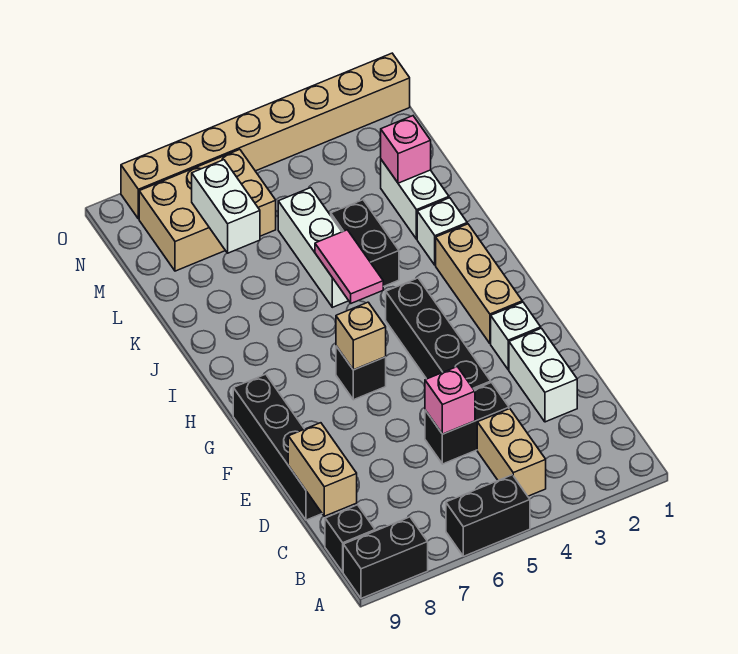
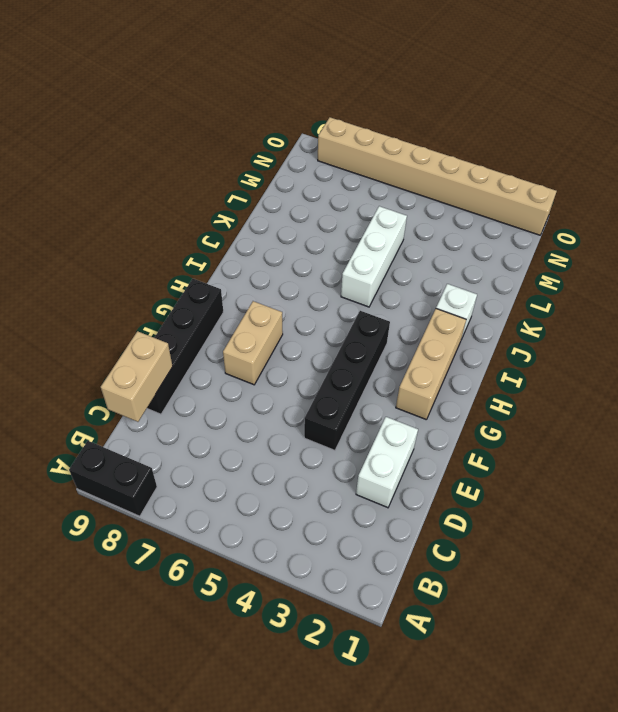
tan brick F7:G7 level 1 -> tan brick B4:C4 level 1
none -> black brick A5:A6 level 1
none -> black brick B9 level 1
none -> black brick D4:D5 level 1

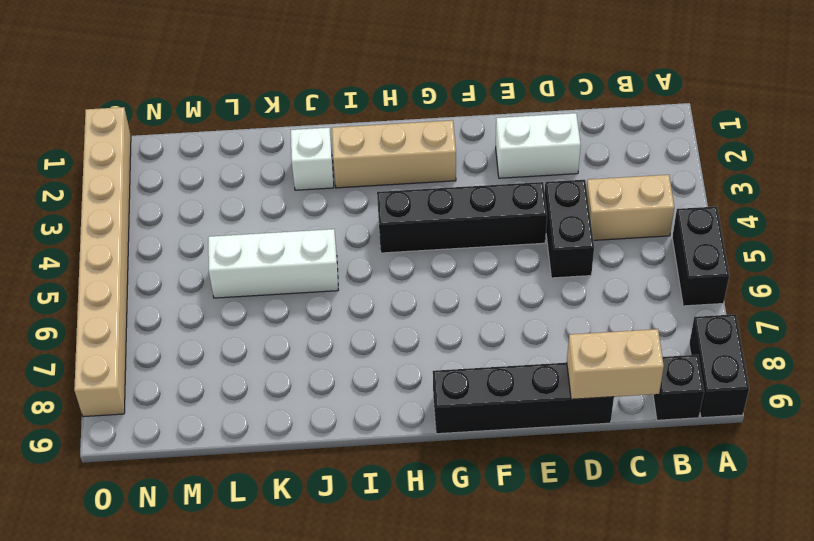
none -> white brick F2 level 1
none -> black brick G6 level 1
none -> black brick J4:K4 level 1

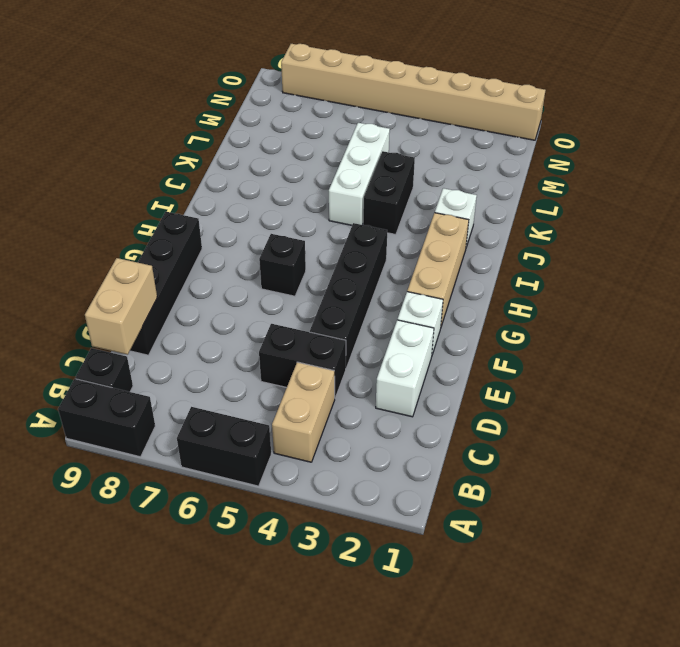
none -> white brick K2:L2 level 1
none -> tan brick M6:N8 level 1
none -> pink brick D5 level 2

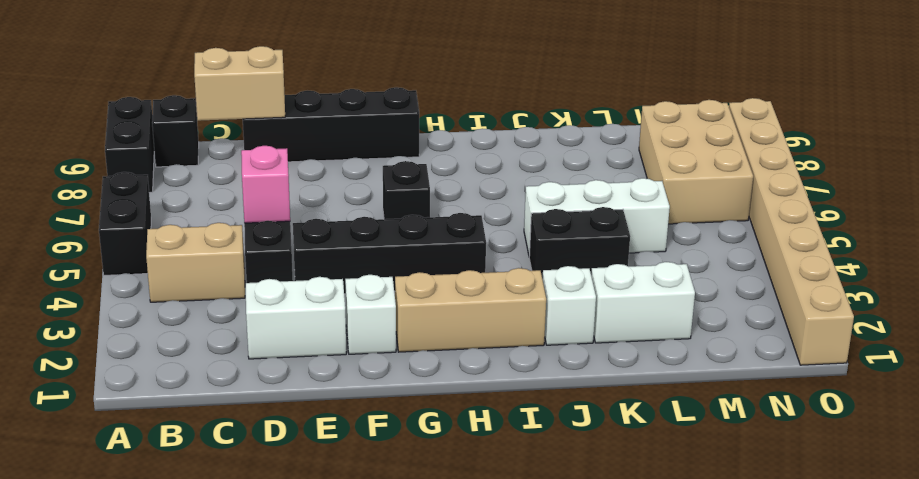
none -> tan brick G6 level 2
none -> pink tile I5:J5 level 2
none -> pink brick L2 level 2

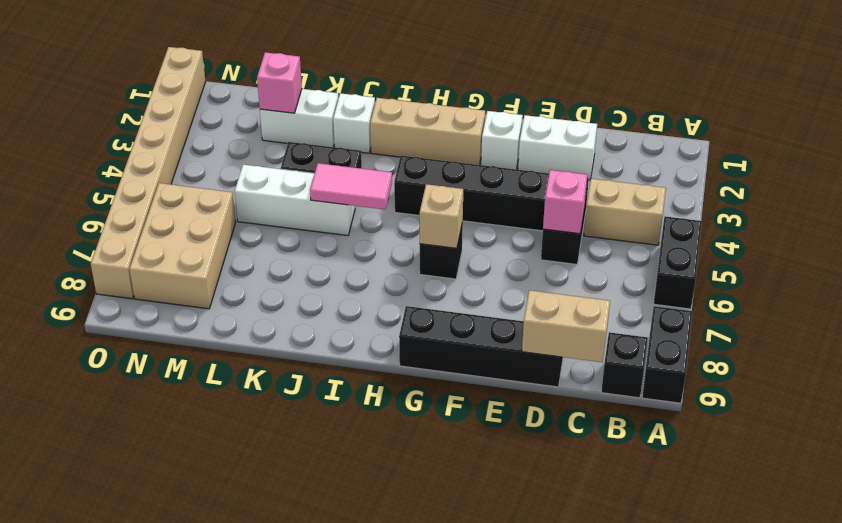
none -> white brick L7:M7 level 2

